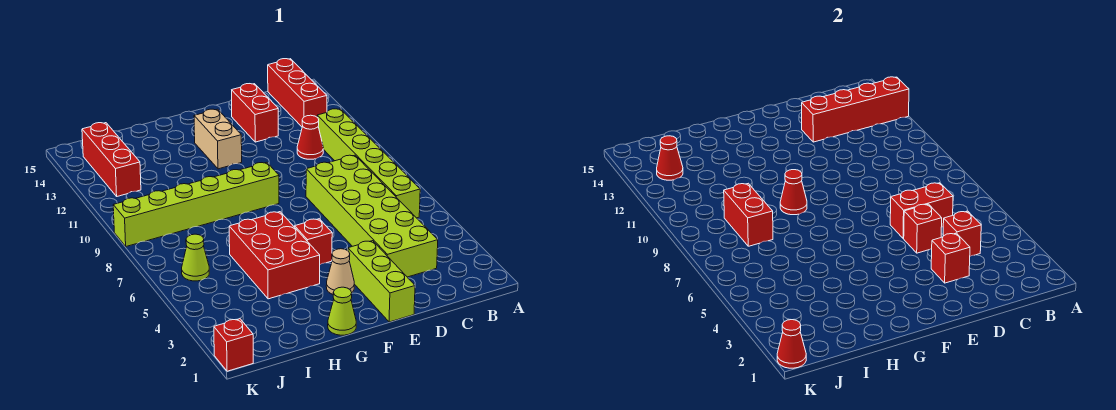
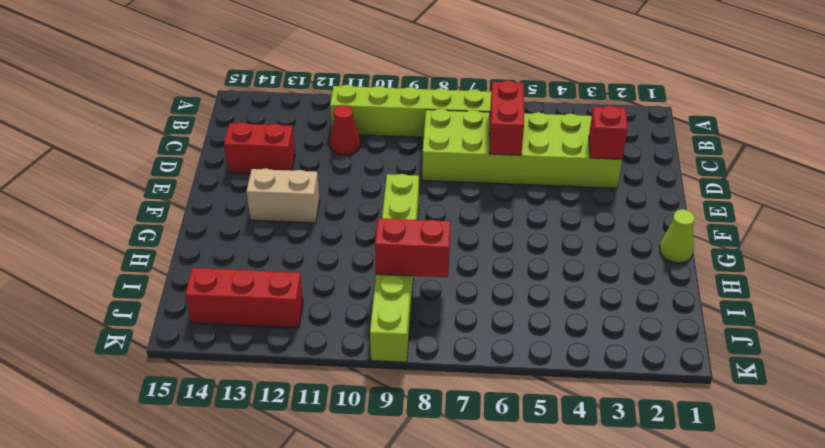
none -> red brick B13:B15 level 1
none -> lime brick E1:E3 level 1
none -> tan cone F3 level 1

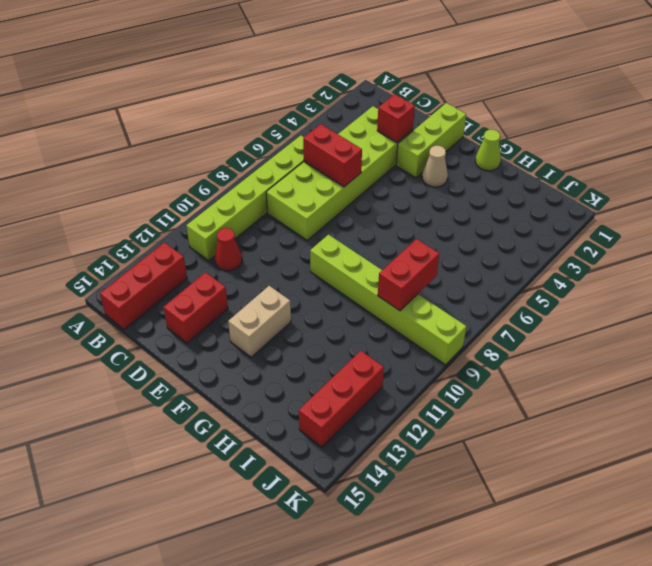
none -> red brick F5 level 1
none -> red brick G4:H6 level 1
none -> lime cone J6 level 1

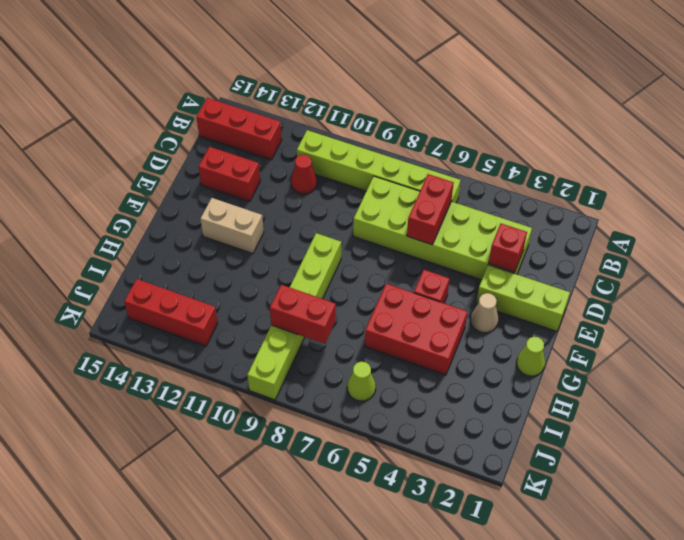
none -> red brick K1 level 1
none -> red brick A13:D13 level 2
none -> red brick C4 level 2

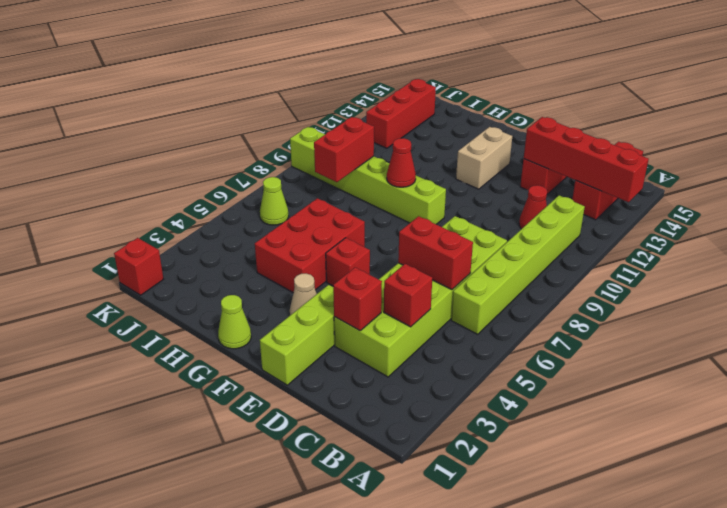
none -> red brick D5 level 2
none -> red cone J13 level 2
none -> red cone K1 level 2

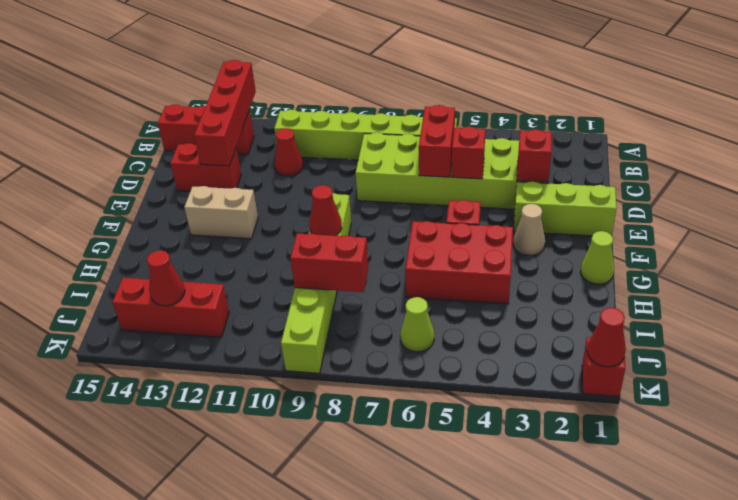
none -> red brick C4 level 2

